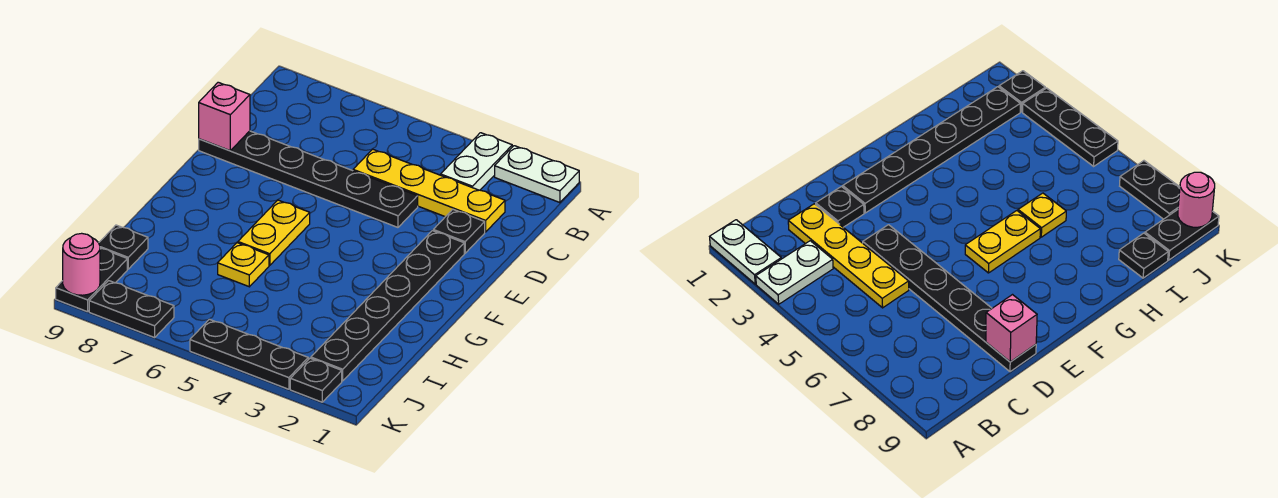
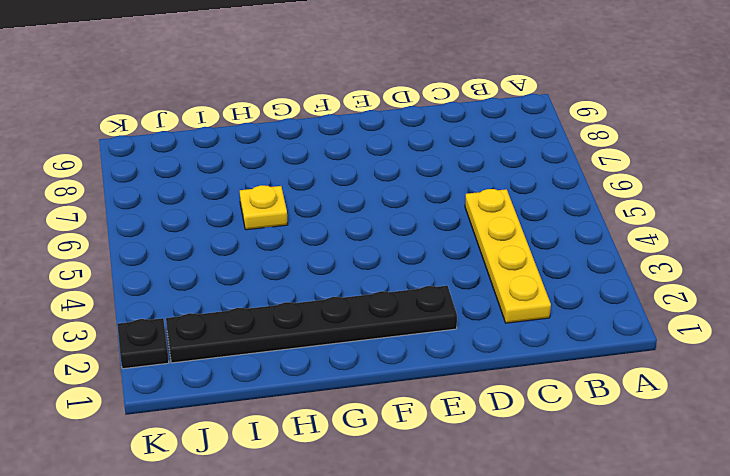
none -> white plate A1:A2 level 1
none -> white plate A3:B3 level 1
none -> black plate D2 level 1

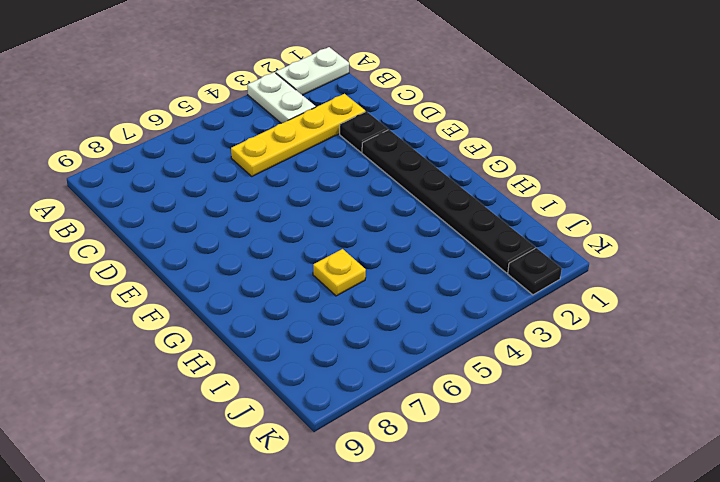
none -> black plate D4:D9 level 1
none -> yellow plate F6:G6 level 1
none -> black plate I9 level 1

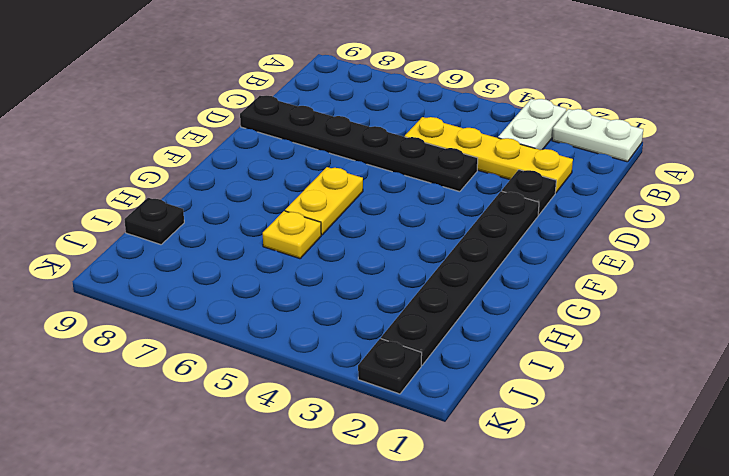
none -> black plate J9:K9 level 1
none -> black plate K3:K5 level 1
none -> black plate K7:K8 level 1

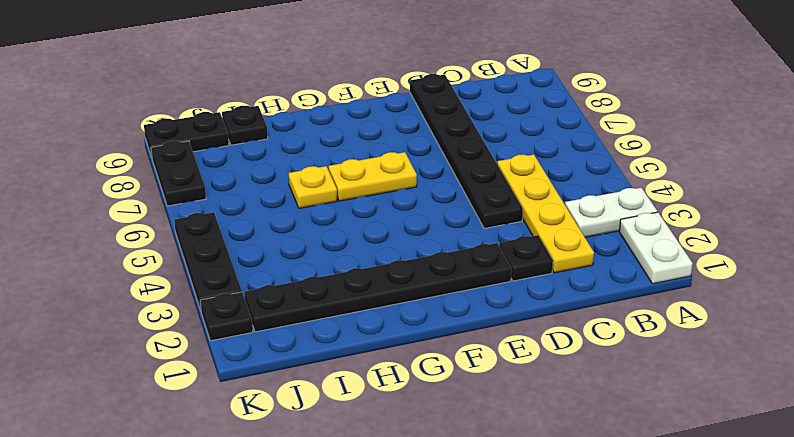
none -> pink brick D9 level 2
none -> pink round brick K9 level 2

